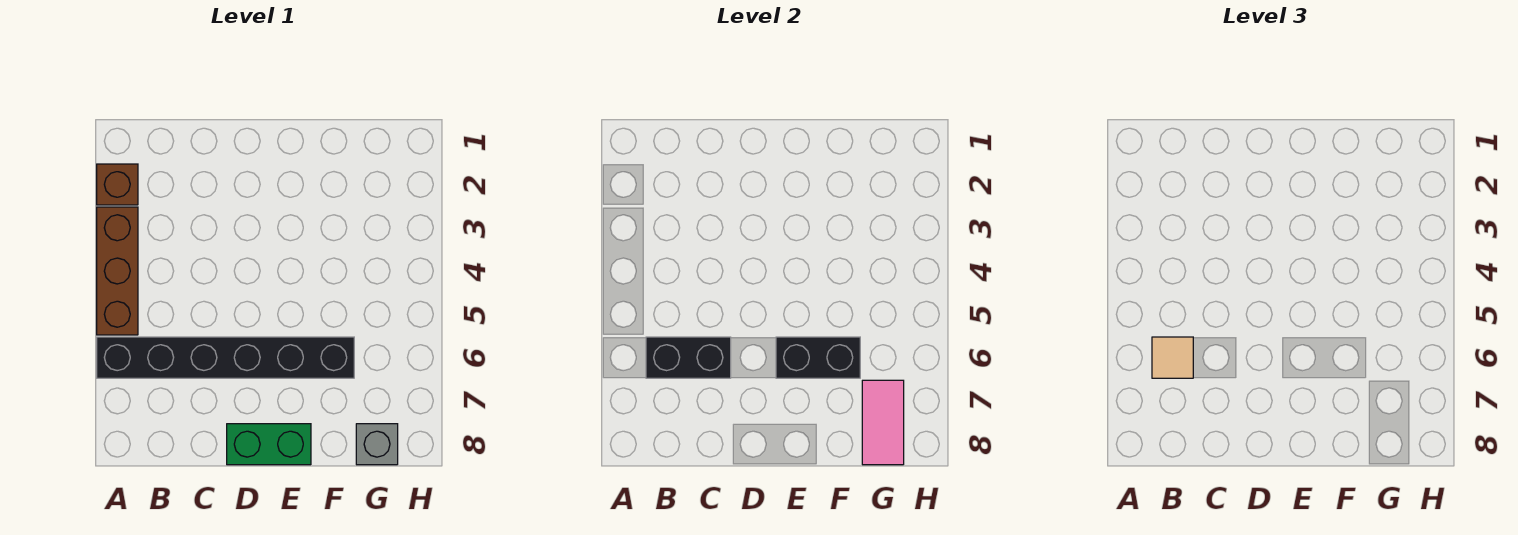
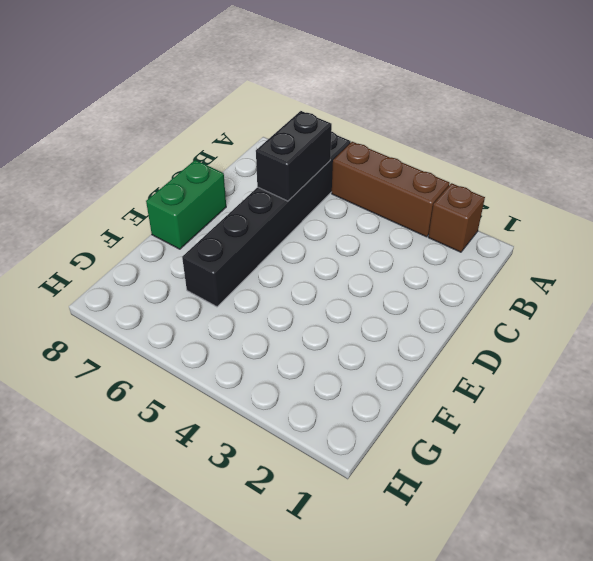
none -> grey brick G8 level 1
none -> black brick E6:F6 level 2

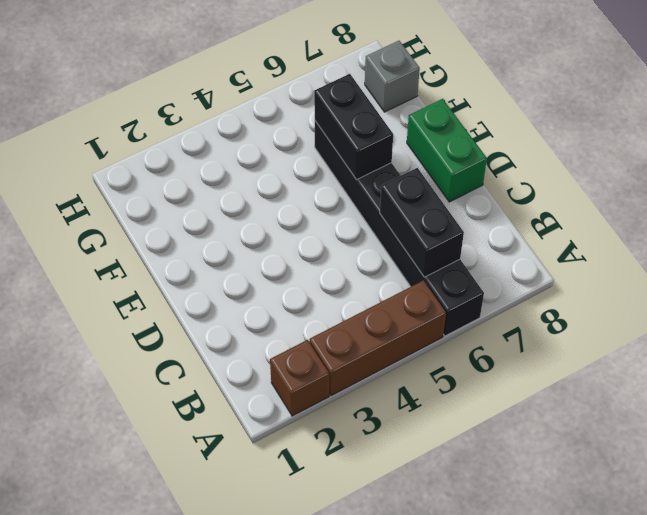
none -> pink tile G7:G8 level 2
none -> tan tile B6 level 3

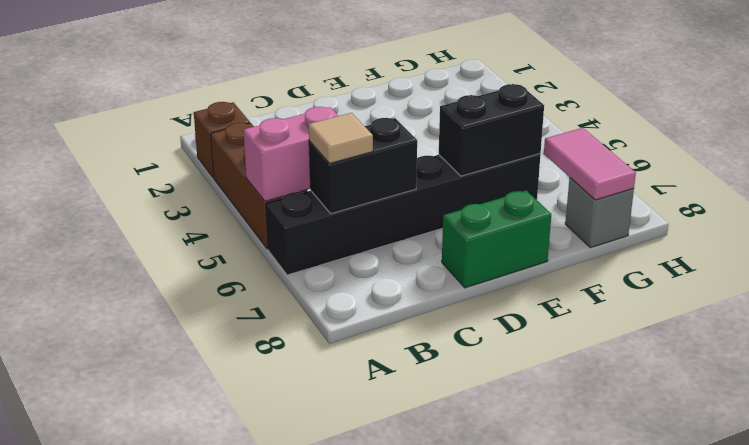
pink brick A5:B5 level 2 -> none

